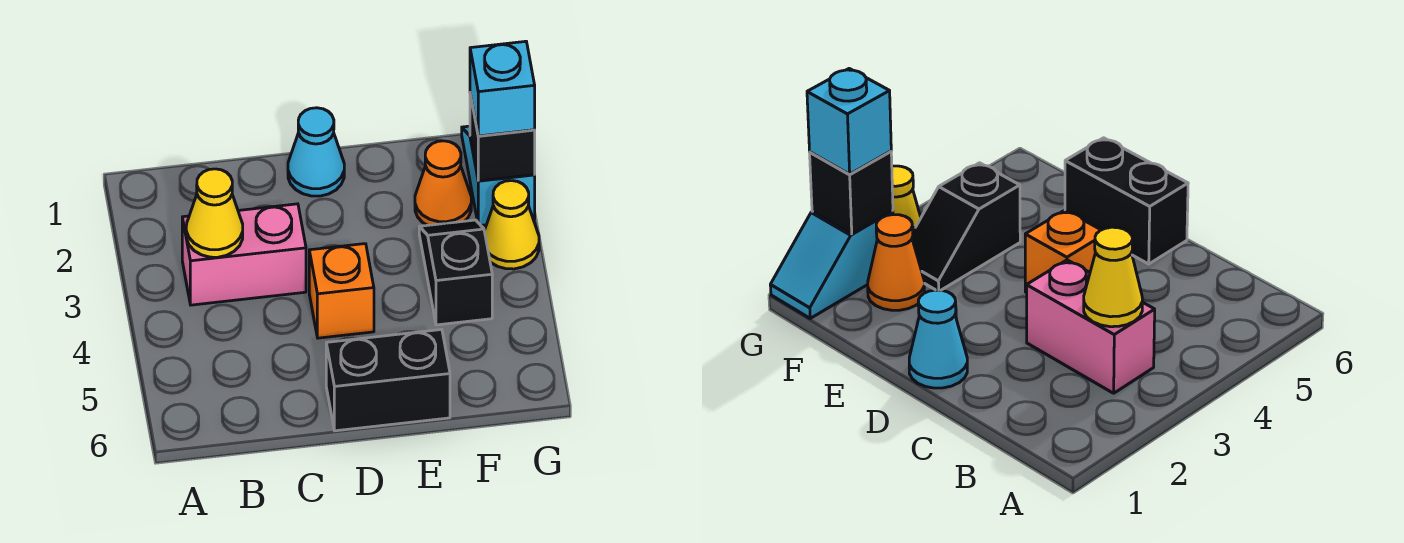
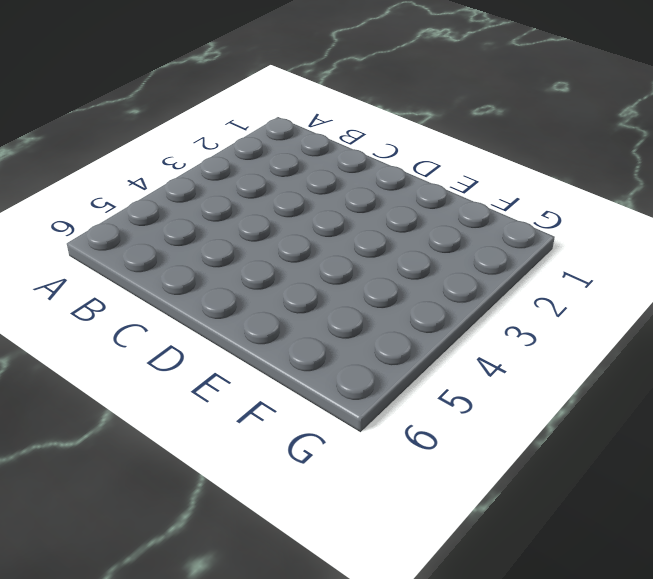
none -> pink brick B3:C3 level 1
none -> cyan cone D1 level 1

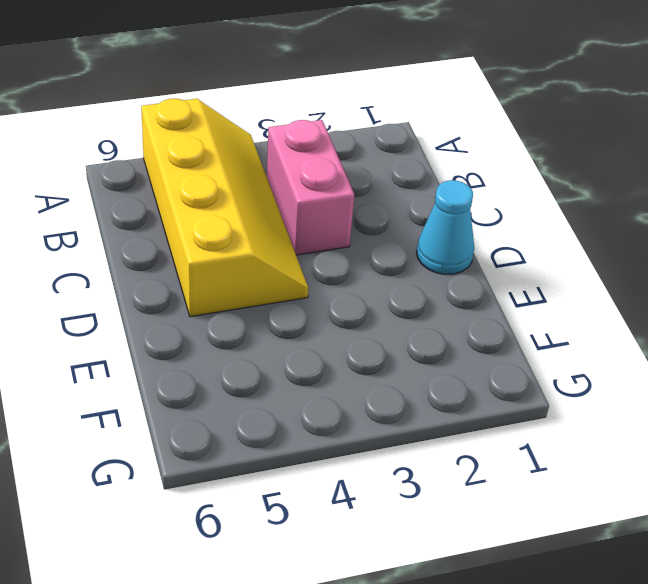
yellow slope A4:D5 level 1 top 5 -> orange brick D4 level 1
none -> black brick D6:E6 level 1
none -> orange cone F2 level 1

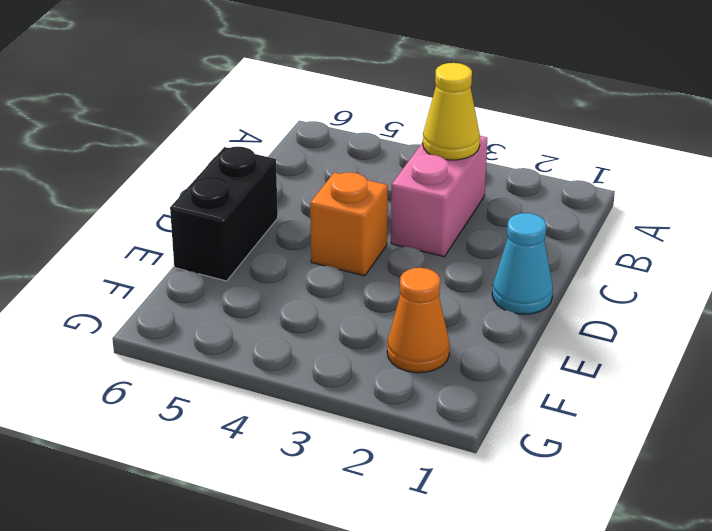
none -> black slope F3:F4 level 1 top 4
none -> cyan slope G1:G2 level 1 top 2

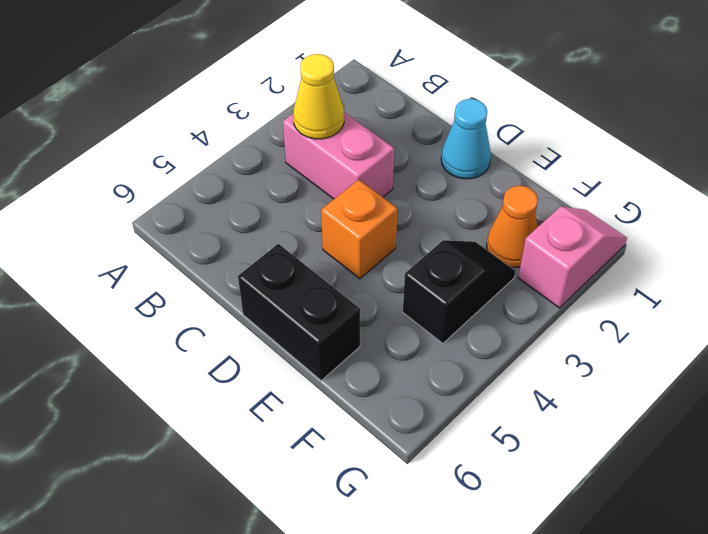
pink slope G1:G2 level 1 top 2 -> cyan slope G1:G2 level 1 top 2
none -> yellow cone G3 level 1
none -> black brick G2 level 2

